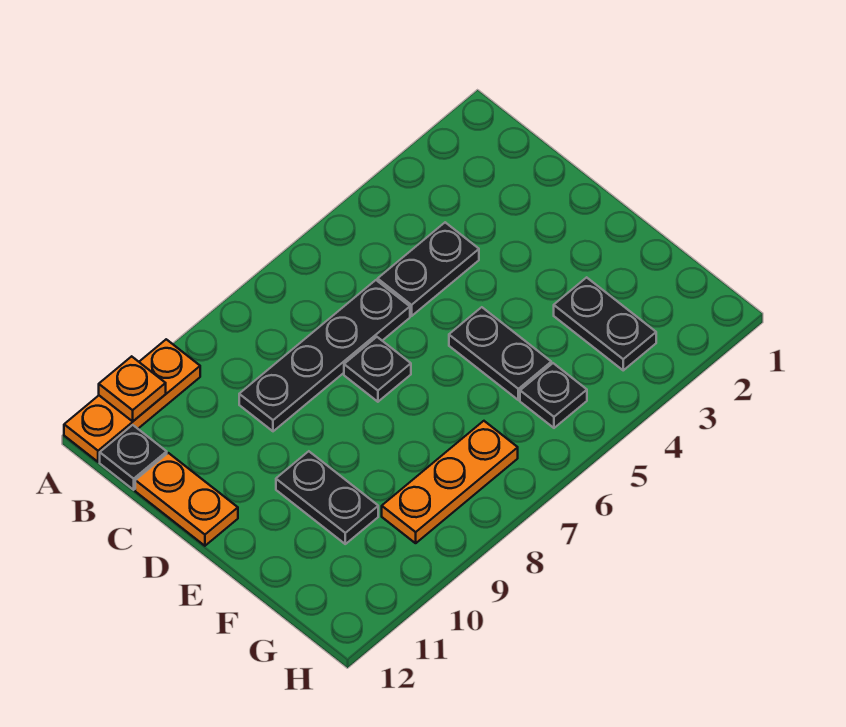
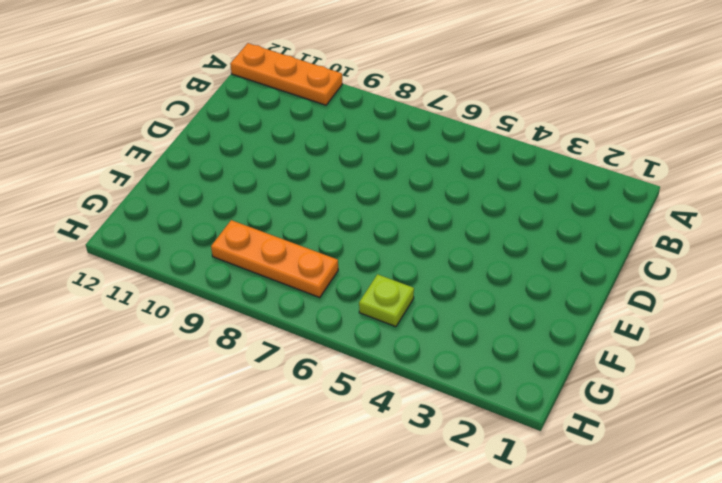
lime plate G5 level 1 -> black plate G5 level 1
none -> black plate B12 level 1
none -> black plate C4:C5 level 1
none -> black plate C6:C9 level 1

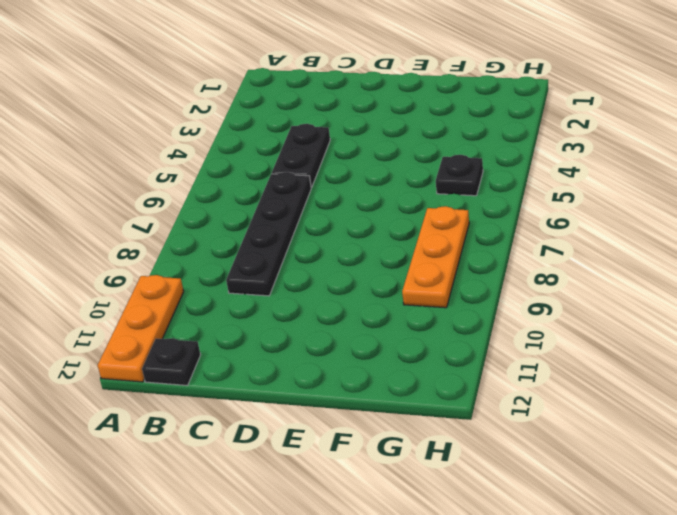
none -> orange plate C12:D12 level 1
none -> black plate D7 level 1
none -> black plate E5:F5 level 1

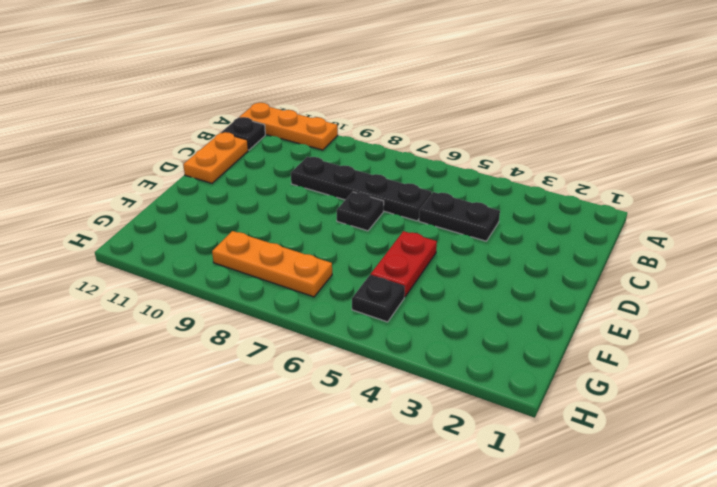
red plate E5:F5 level 1 -> black plate E5:F5 level 1
none -> black plate E10:F10 level 1
none -> black plate F3:G3 level 1
none -> orange plate A11 level 2

